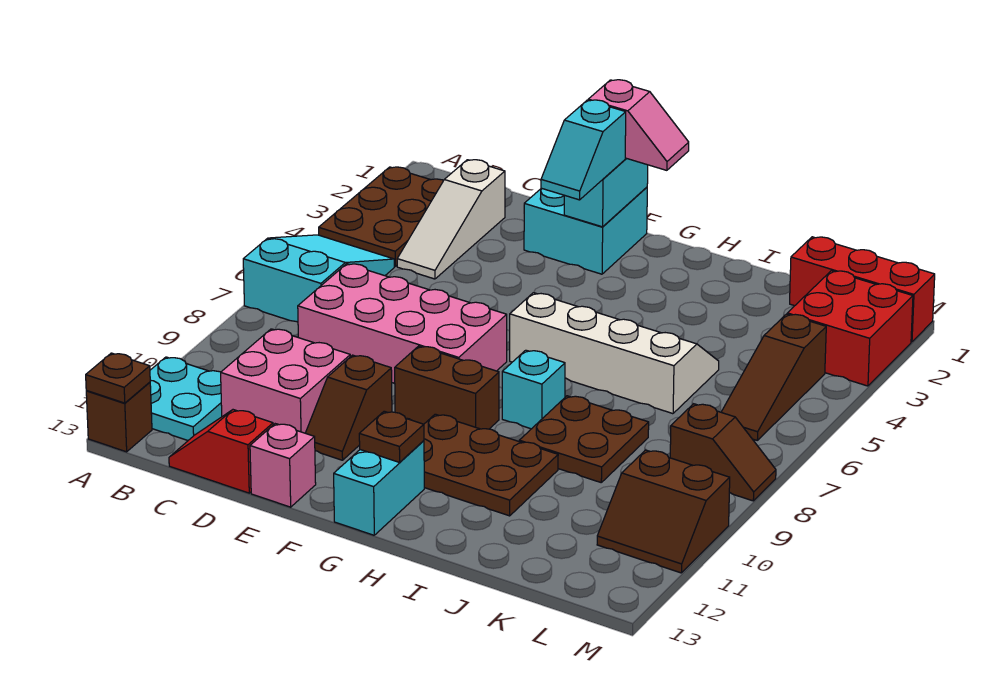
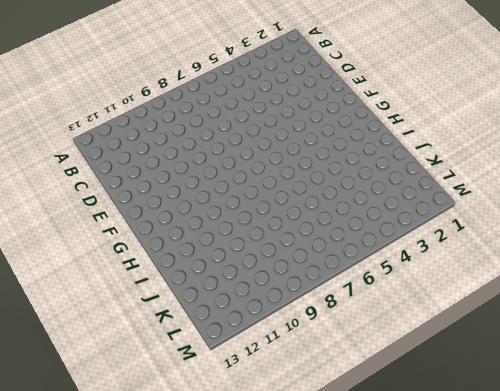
none -> brown plate A2:B4 level 1
none -> cyan slope A5:B7 level 1 top 7
none -> cyan plate A11:B12 level 1

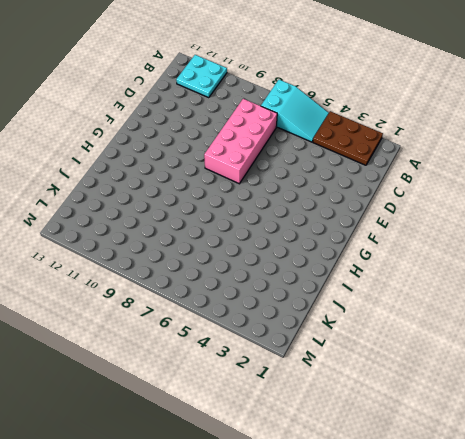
none -> brown brick A13 level 1
none -> white slope C2:C4 level 1 top 2
none -> pink brick C10:D11 level 1

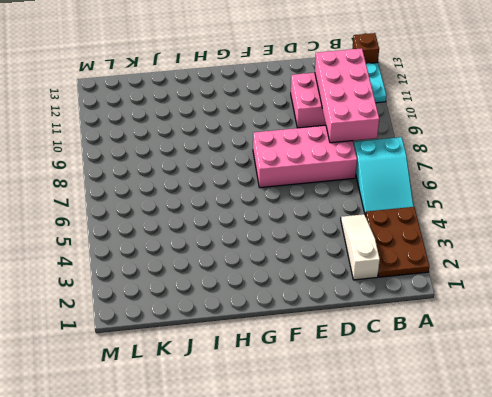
pink brick B8:C11 level 2 -> none
none -> red slope C13:D13 level 1 top D
none -> cyan brick E1:F2 level 1
none -> brown slope E10:E11 level 1 top 10

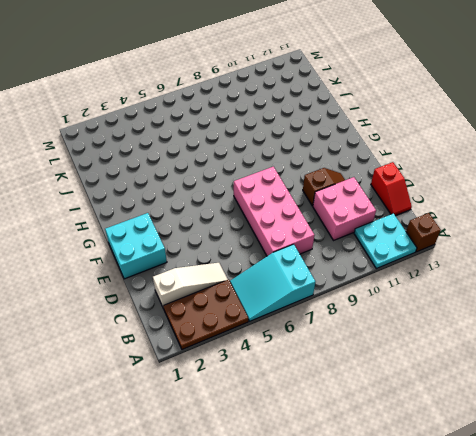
none -> pink brick E13 level 1
none -> brown brick F9:G9 level 1
none -> white slope G5:J6 level 1 top 6

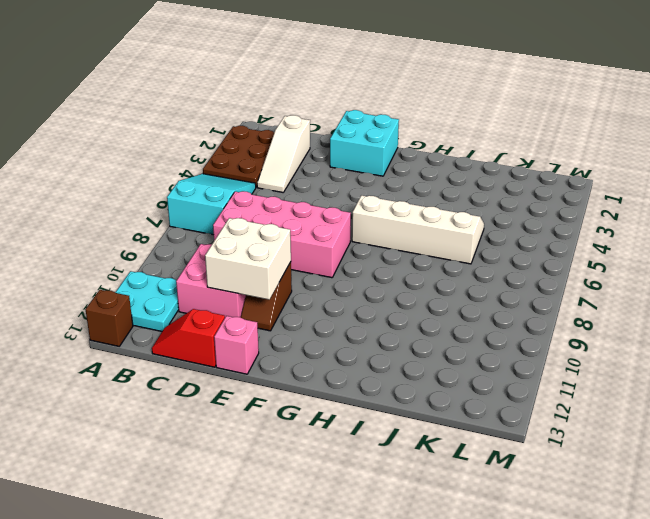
white brick D10:E11 level 2 -> none
none -> brown brick F9:G9 level 1
none -> brown plate G10:I11 level 1
none -> cyan brick G12:G13 level 1

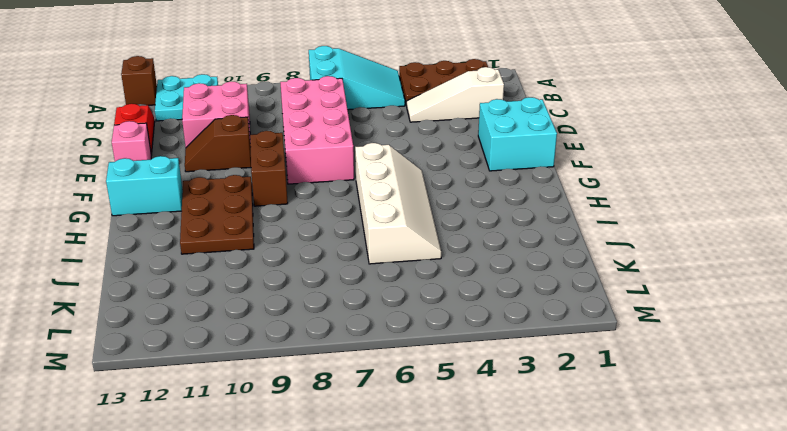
none -> cyan brick H8 level 1
none -> brown plate I8:J9 level 1
none -> red brick K1:M1 level 1

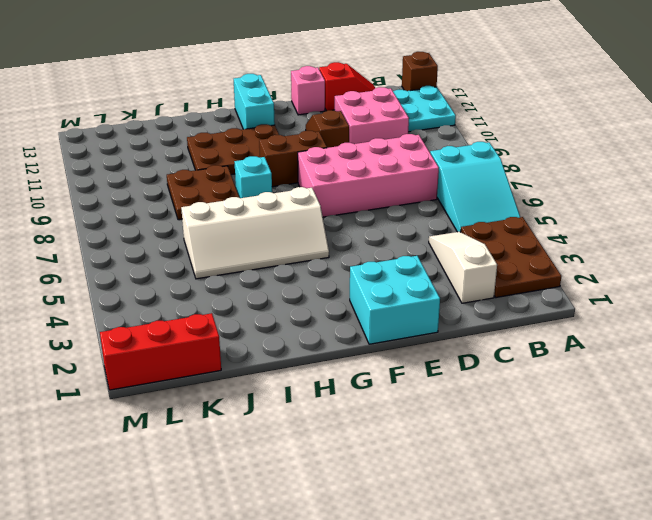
none -> red brick L2:M3 level 1
none -> brown slope L4:L6 level 1 top 4
none -> brown slope L8:M8 level 1 top L

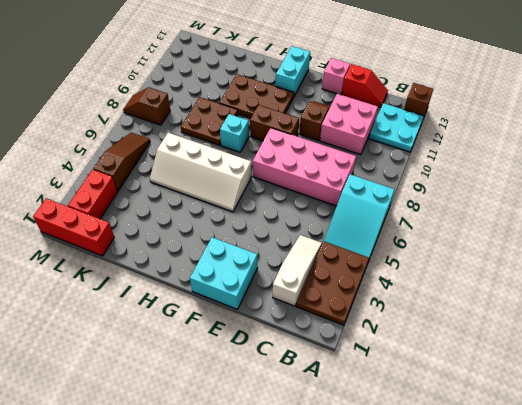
red brick L2:L3 level 1 -> red brick L2:M3 level 1
none -> brown slope L10:M11 level 1 top 10
none -> brown plate A13 level 2
none -> cyan brick F1:F2 level 2

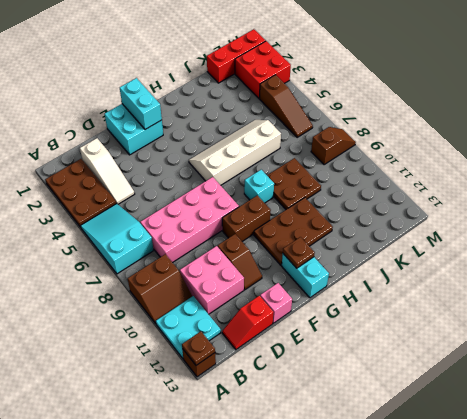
brown slope A9:B10 level 1 top 9 -> brown slope L10:M11 level 1 top 10
none -> pink slope F1:G1 level 3 top F
none -> cyan slope F2:F3 level 3 top 2

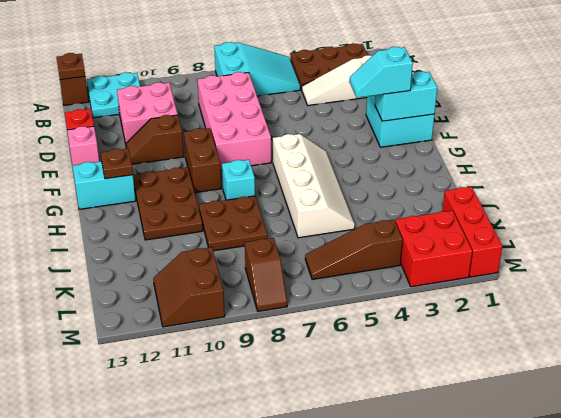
none -> pink slope F1:G1 level 3 top F

